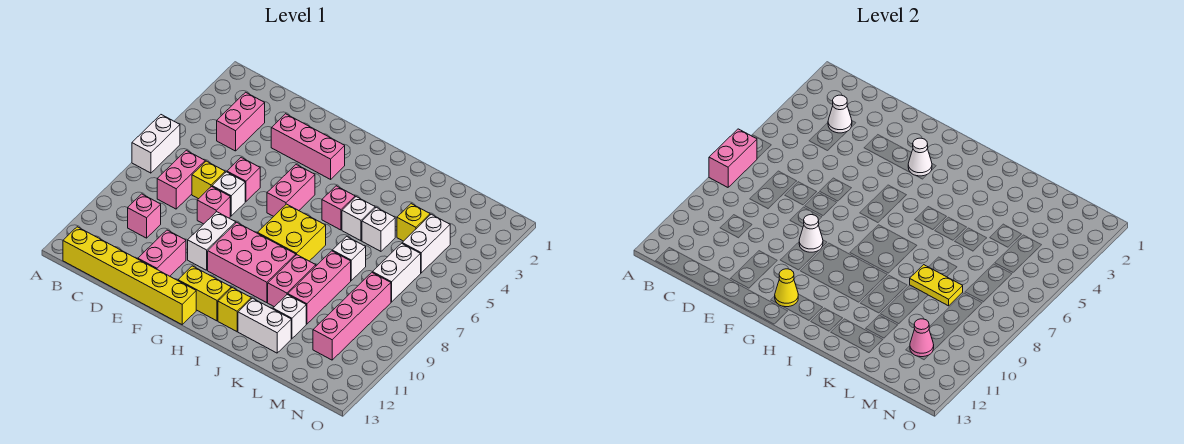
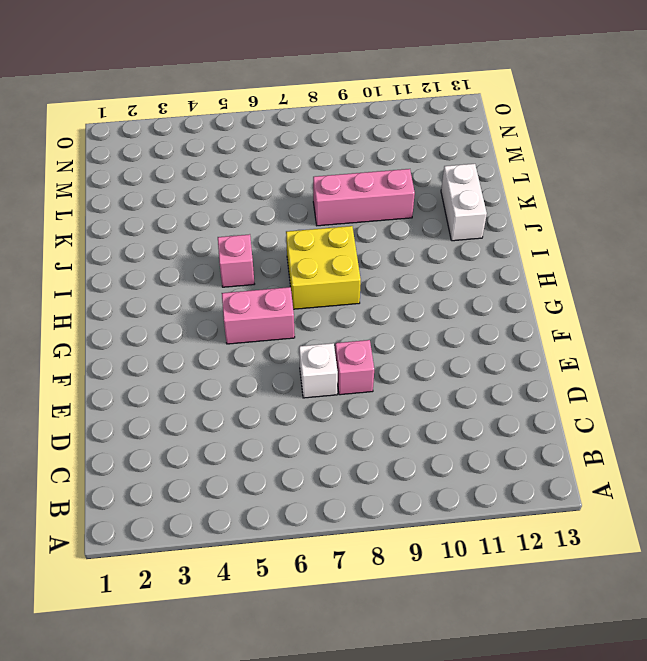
none -> white brick A6:A7 level 1
none -> yellow brick B13:G13 level 1
none -> pink brick C3:C4 level 1
none -> pink brick C7:C8 level 1

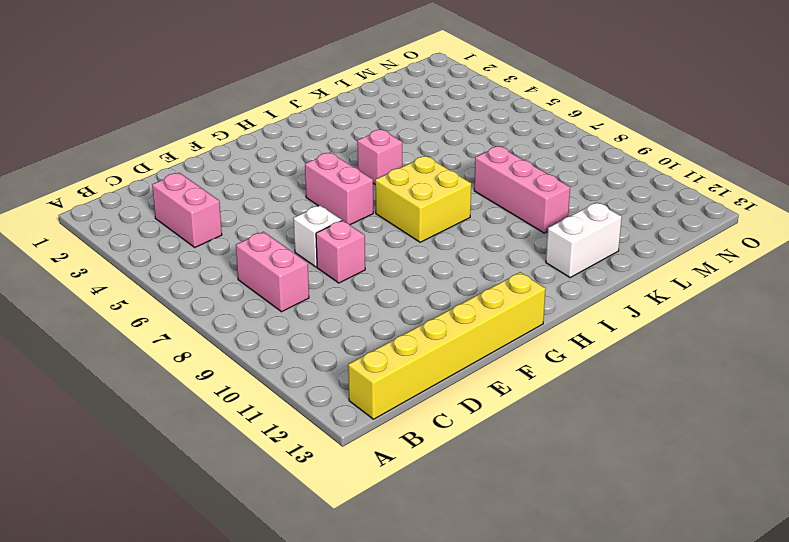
none -> white brick A6:A7 level 1
none -> pink brick C10 level 1
none -> yellow brick D7 level 1
none -> pink brick E3:G3 level 1

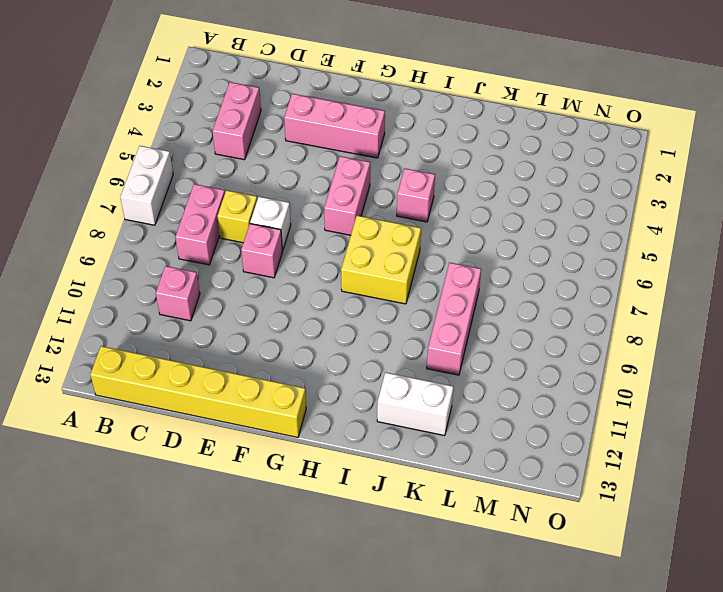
none -> pink brick E6 level 1
none -> pink brick E11:E12 level 1
none -> white brick F9:F10 level 1
none -> pink brick G9:I10 level 1

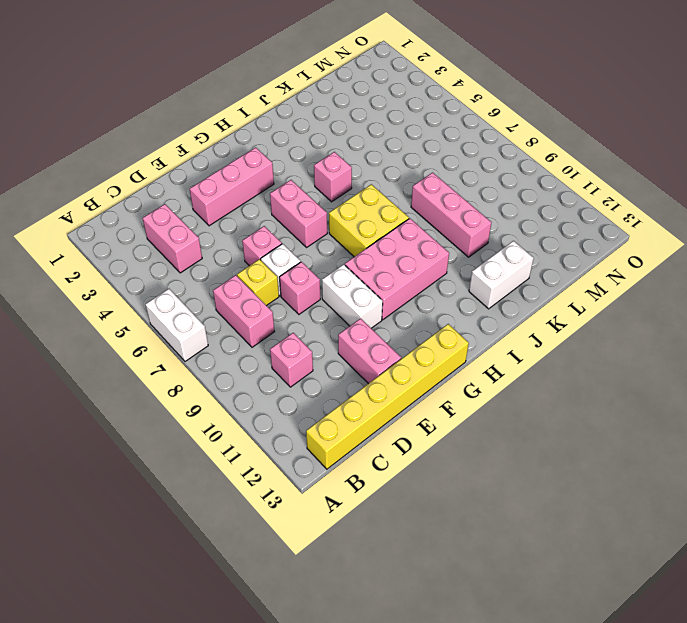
none -> yellow brick G12:H12 level 1
none -> yellow brick I12 level 1
none -> white brick J5 level 1
none -> pink brick J9:J10 level 1

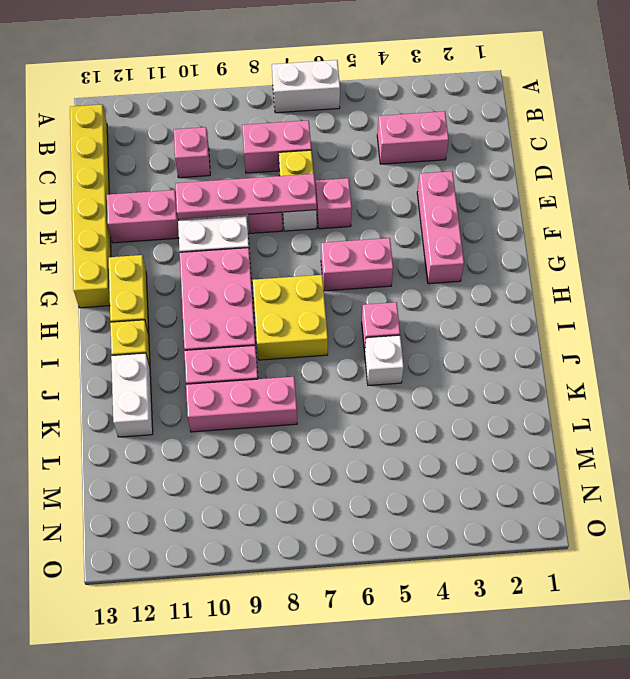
pink plate E7:E10 level 2 -> none
none -> white brick K5 level 1
none -> white brick K7 level 1
none -> white brick K11 level 1
none -> yellow brick L4 level 1

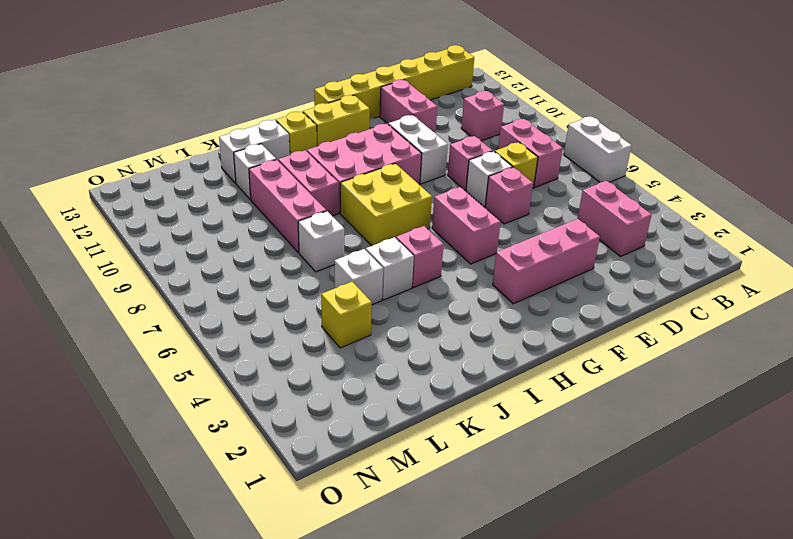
none -> white brick M4:M5 level 1
none -> white brick M6:M7 level 1
none -> pink brick M8:M11 level 1
none -> pink brick A7:A8 level 2

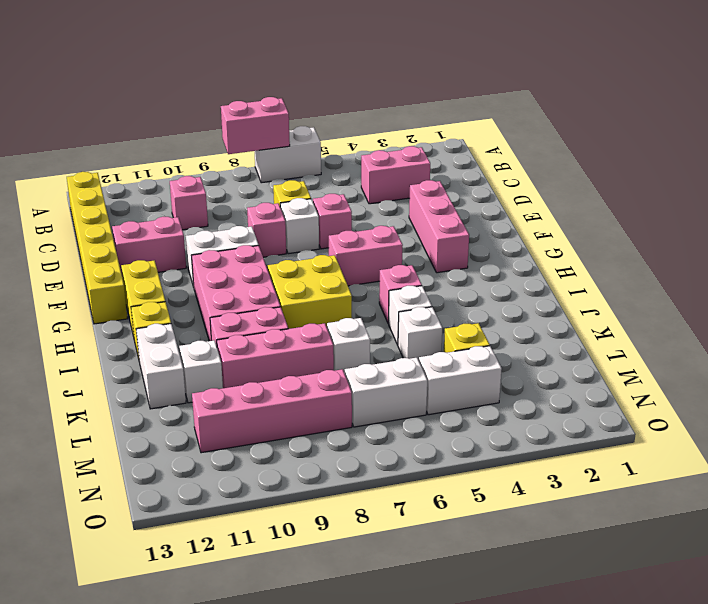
none -> pink brick C7:C8 level 1
none -> white cone C3 level 2
none -> white cone F9 level 2
none -> white cone G3 level 2

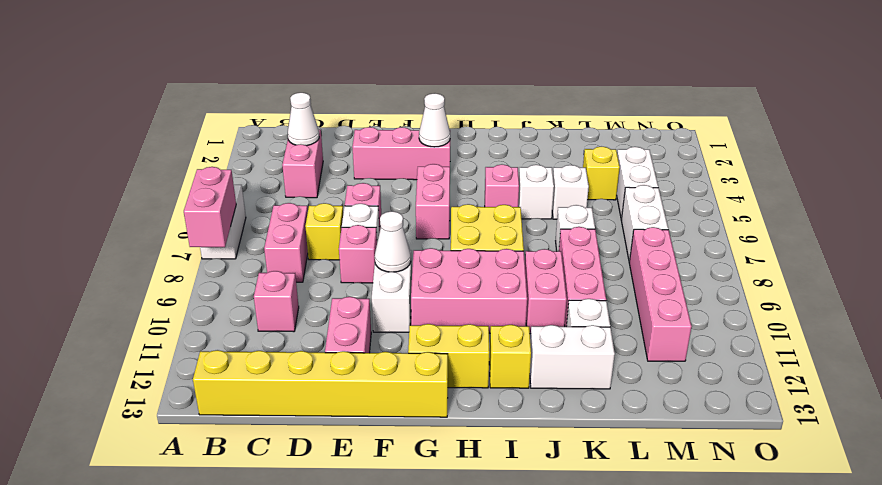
none -> yellow cone G12 level 2
none -> yellow plate K8:L8 level 2
none -> pink cone M11 level 2

